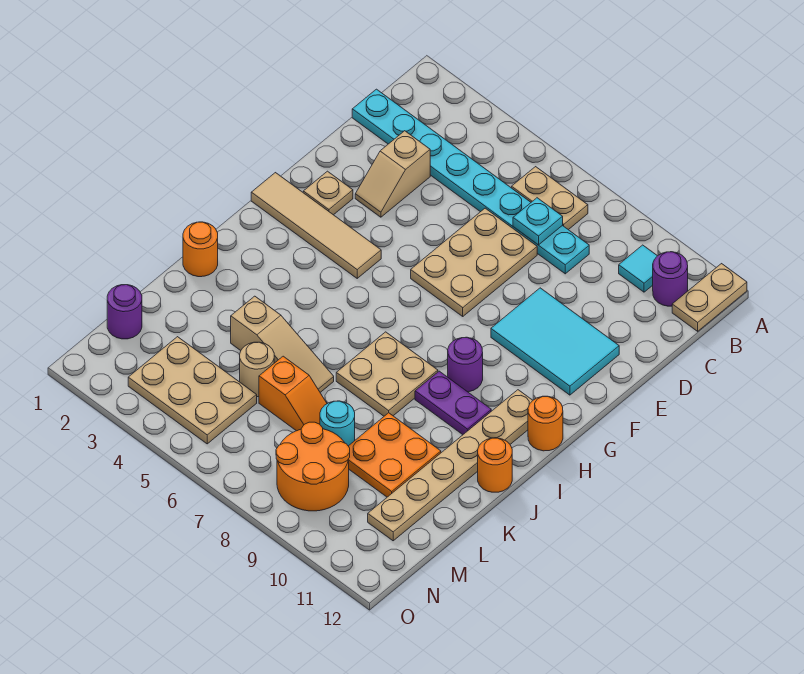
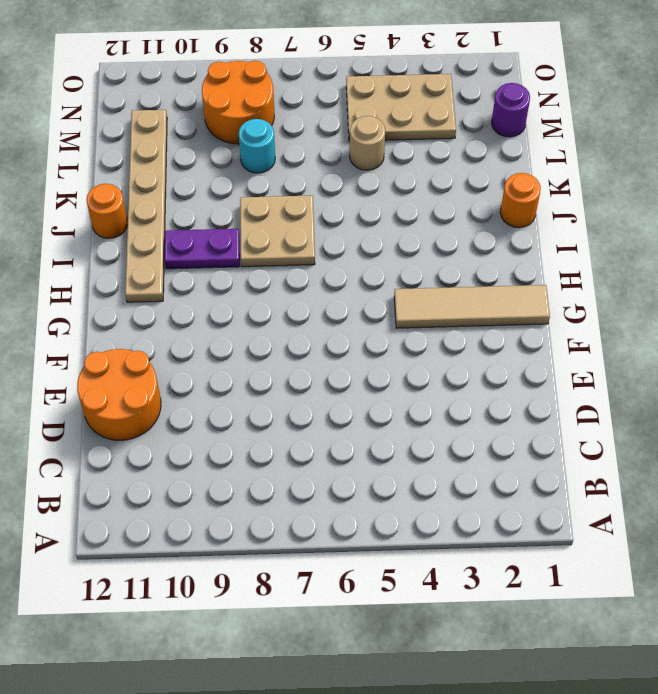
orange round brick D11:E12 level 1 -> cyan tile E9:F11 level 1
none -> tan plate A12:B12 level 1
none -> tan plate B6:B7 level 1
none -> cyan tile B10 level 1

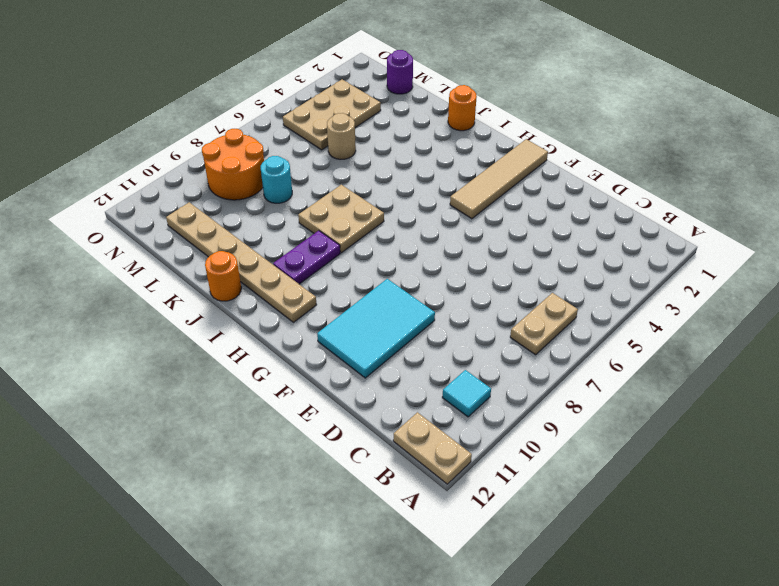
none -> purple round brick B11 level 1
none -> cyan plate C1:C8 level 1
none -> tan slope D3:E3 level 1 top D

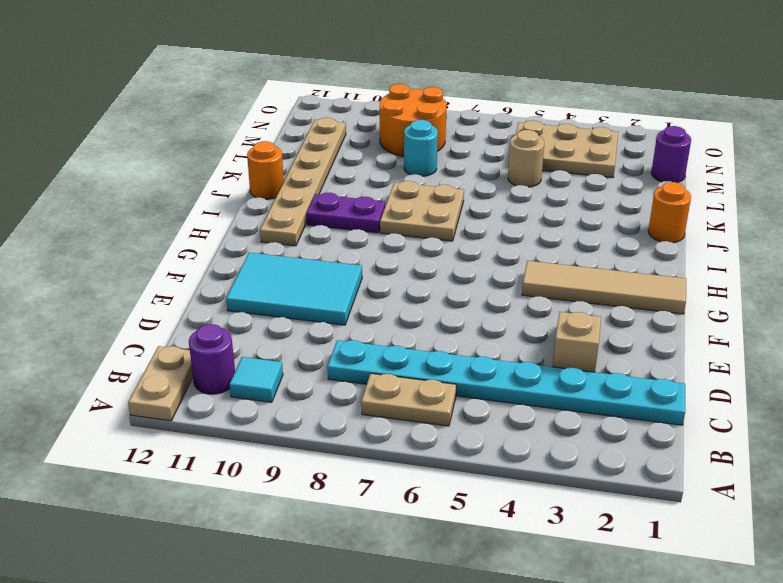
none -> tan plate D6:F7 level 1
none -> tan plate F2 level 1
none -> purple round brick H9 level 1

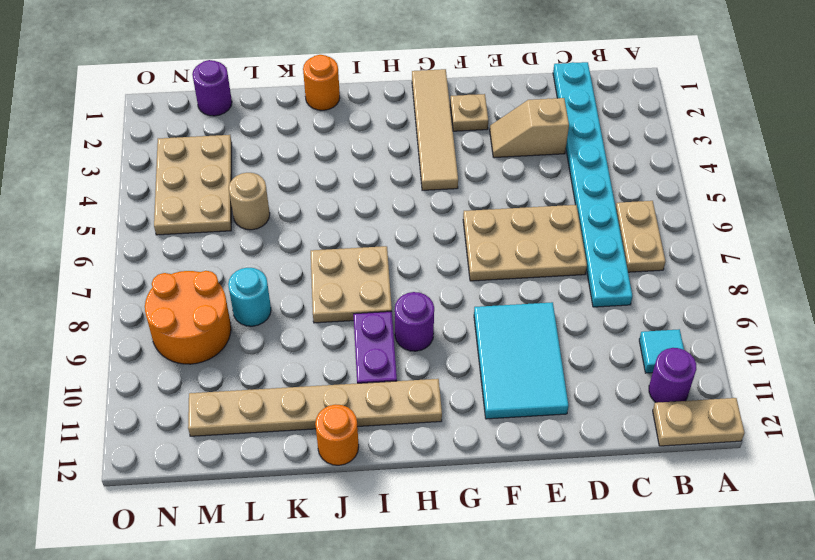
none -> orange round brick H12 level 1
none -> tan slope K4:K6 level 1 top 4
none -> orange plate K9:L10 level 1

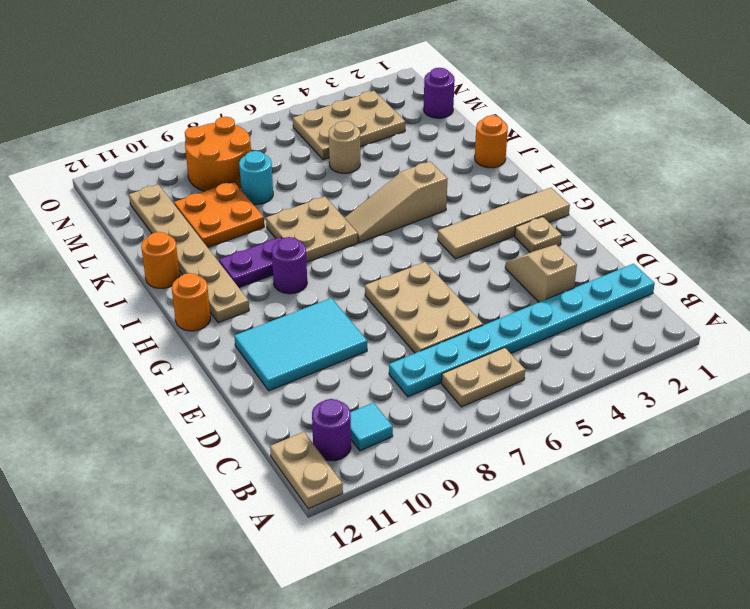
tan slope I4:I6 level 1 top 4 -> tan slope K4:K6 level 1 top 4
none -> orange slope L6:L7 level 1 top 6
none -> cyan plate C7 level 2

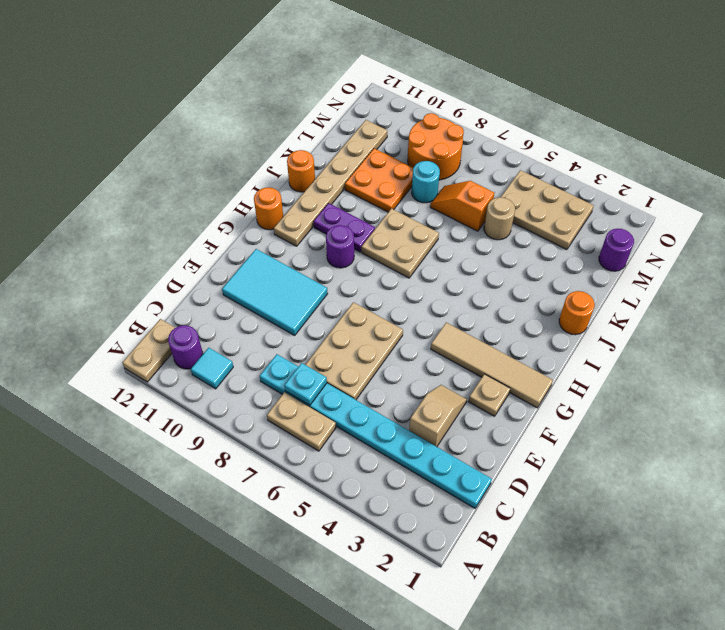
none -> tan slope K4:K6 level 1 top 4

